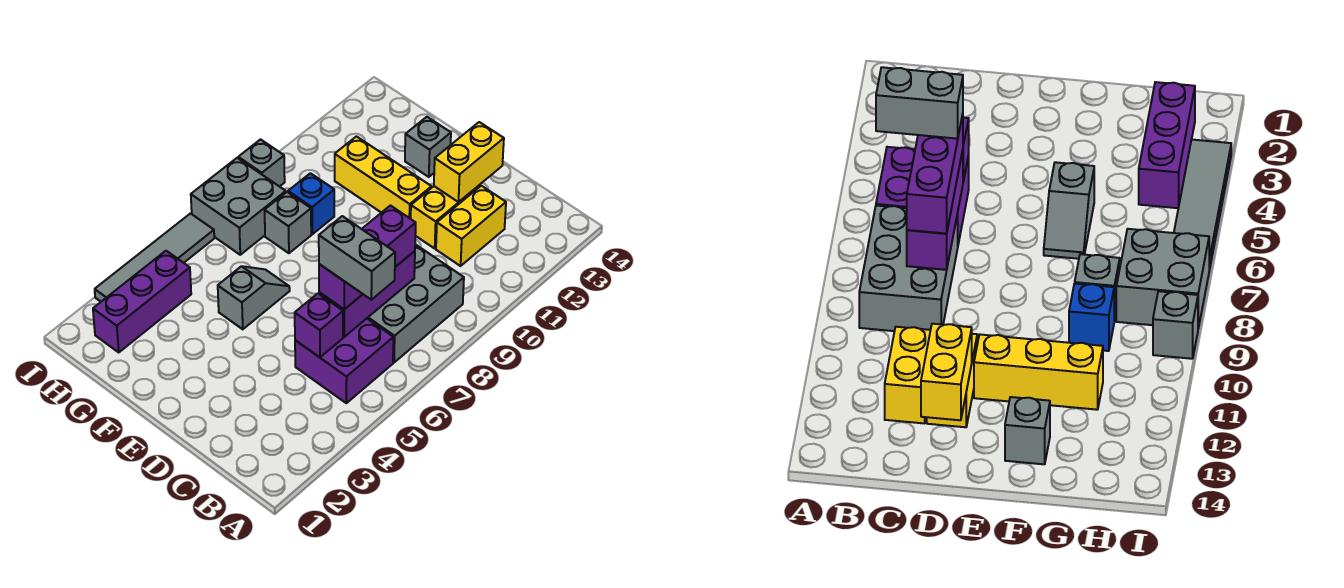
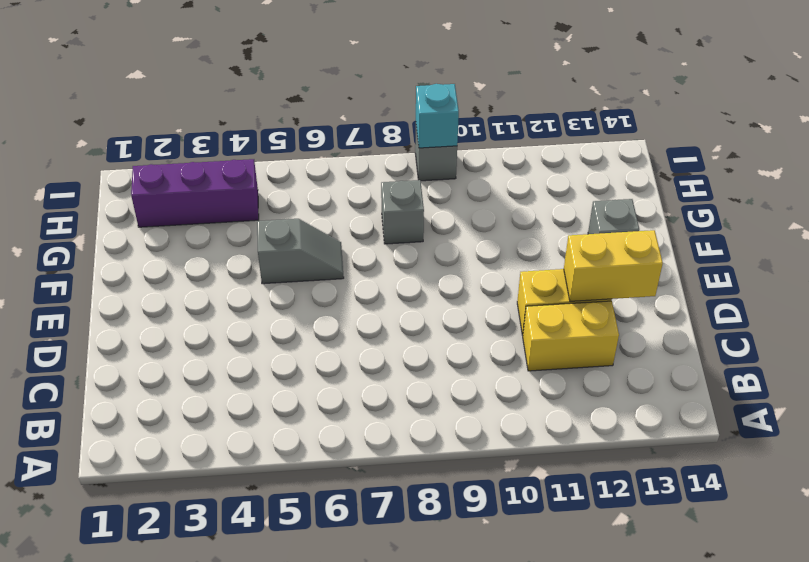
cyan brick I9 level 2 -> none
none -> purple brick B5:C6 level 1
none -> grey brick B7:C9 level 1
none -> yellow brick E11:G11 level 1

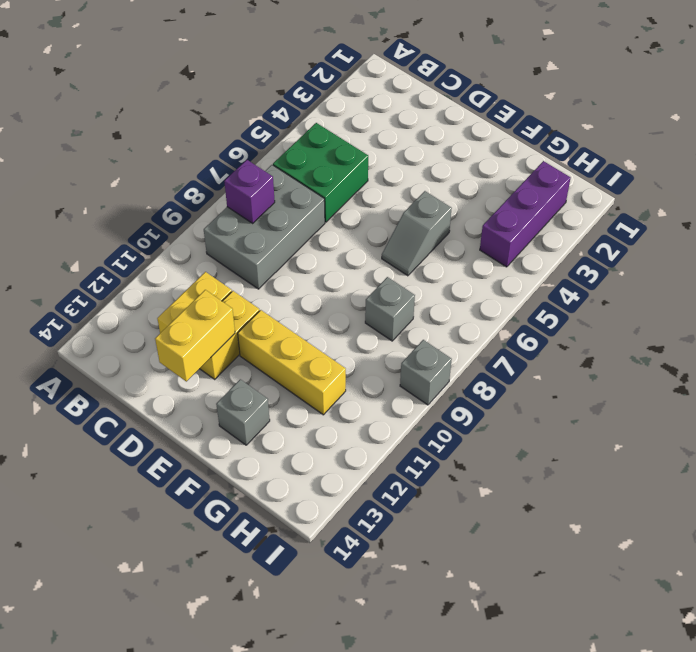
green brick B5:C6 level 1 -> purple brick B5:C6 level 1
purple brick B8 level 2 -> purple brick C5 level 2
none -> blue brick G9 level 1
none -> grey brick H7:I8 level 1
none -> grey tile I3:I6 level 1

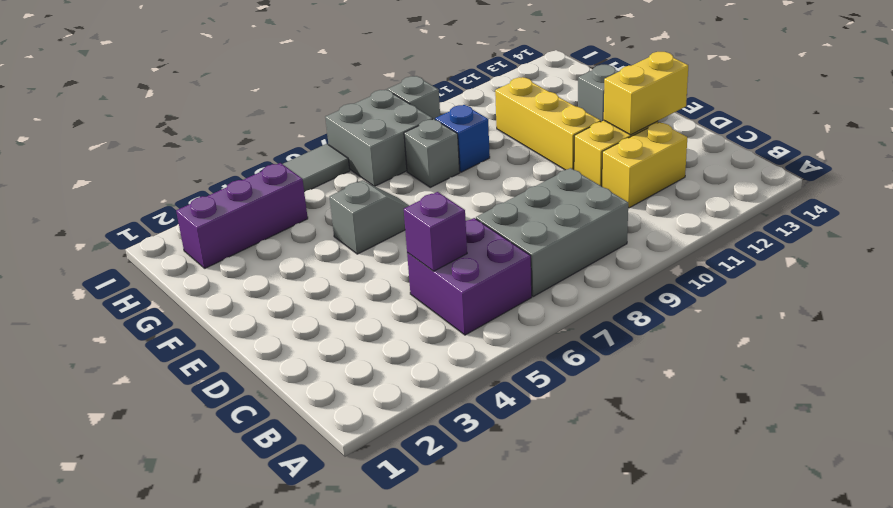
none -> purple brick C6:C8 level 2
none -> purple brick C6:C8 level 3
none -> grey brick B6:C6 level 4

